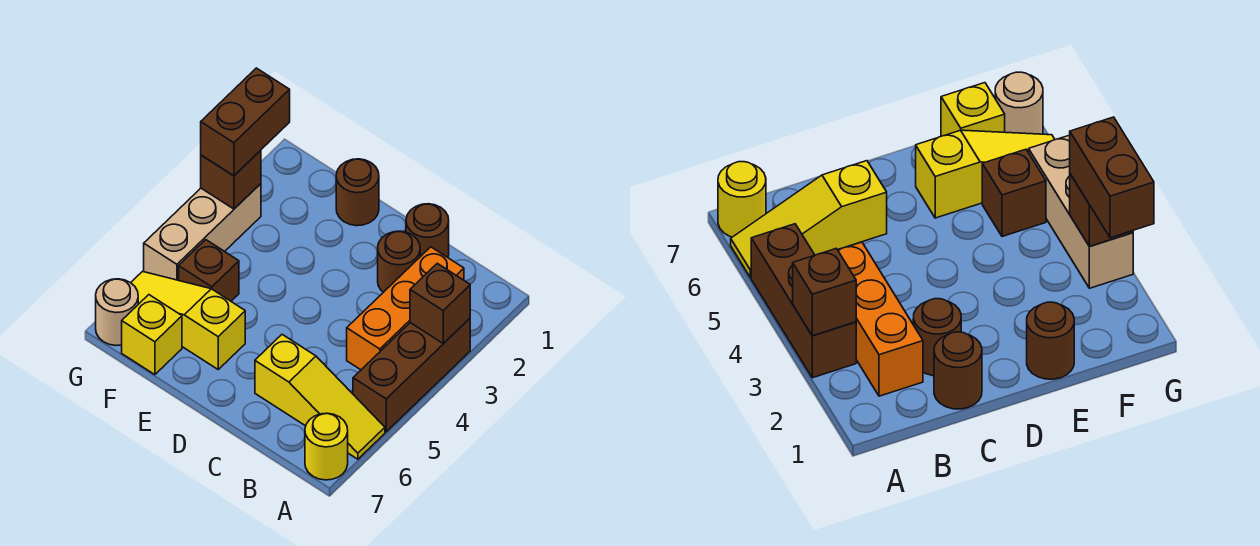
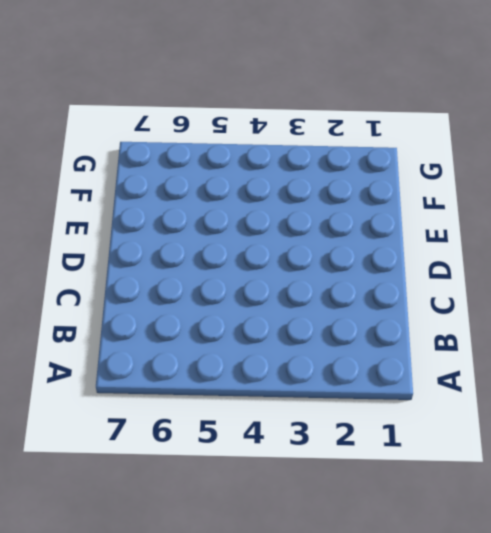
none -> brown brick A3:A5 level 1
none -> yellow slope A6:C6 level 1 top C
none -> yellow round brick A7 level 1

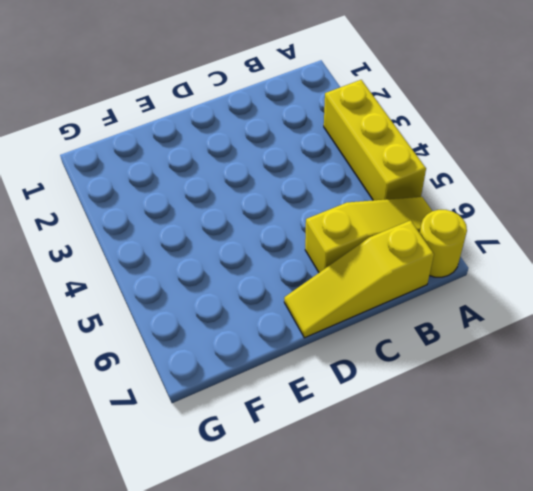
yellow brick A3:A5 level 1 -> brown brick A3:A5 level 1
yellow slope B7:D7 level 1 top B -> yellow slope E6:G6 level 1 top E
none -> orange brick B2:B4 level 1
none -> brown round brick C1 level 1
none -> brown round brick C2 level 1

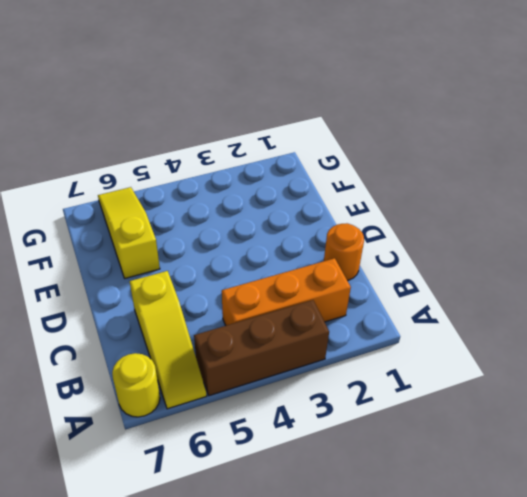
orange round brick C1 level 1 -> brown round brick C1 level 1
none -> brown round brick C2 level 1
none -> brown round brick E1 level 1
none -> brown brick F5 level 1

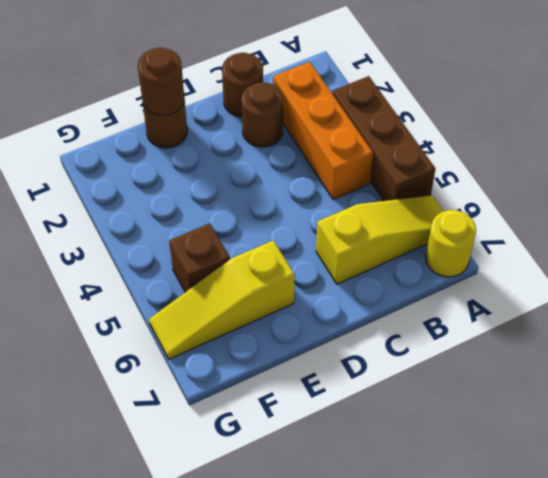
brown round brick E1 level 2 -> none
none -> yellow brick F7 level 1
none -> tan brick G3:G5 level 1
none -> tan round brick G7 level 1

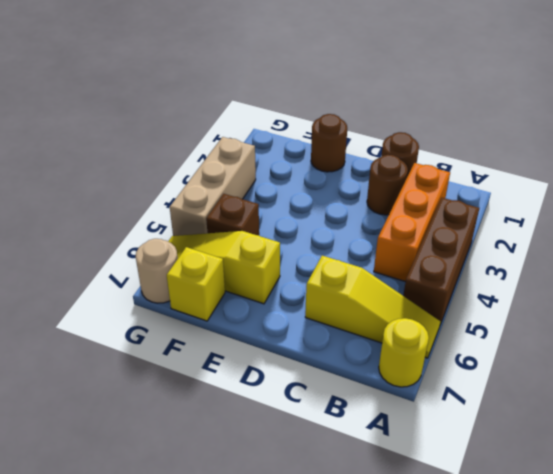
none -> brown brick A3 level 2
none -> brown brick G3 level 2
none -> brown brick G2:G3 level 3

